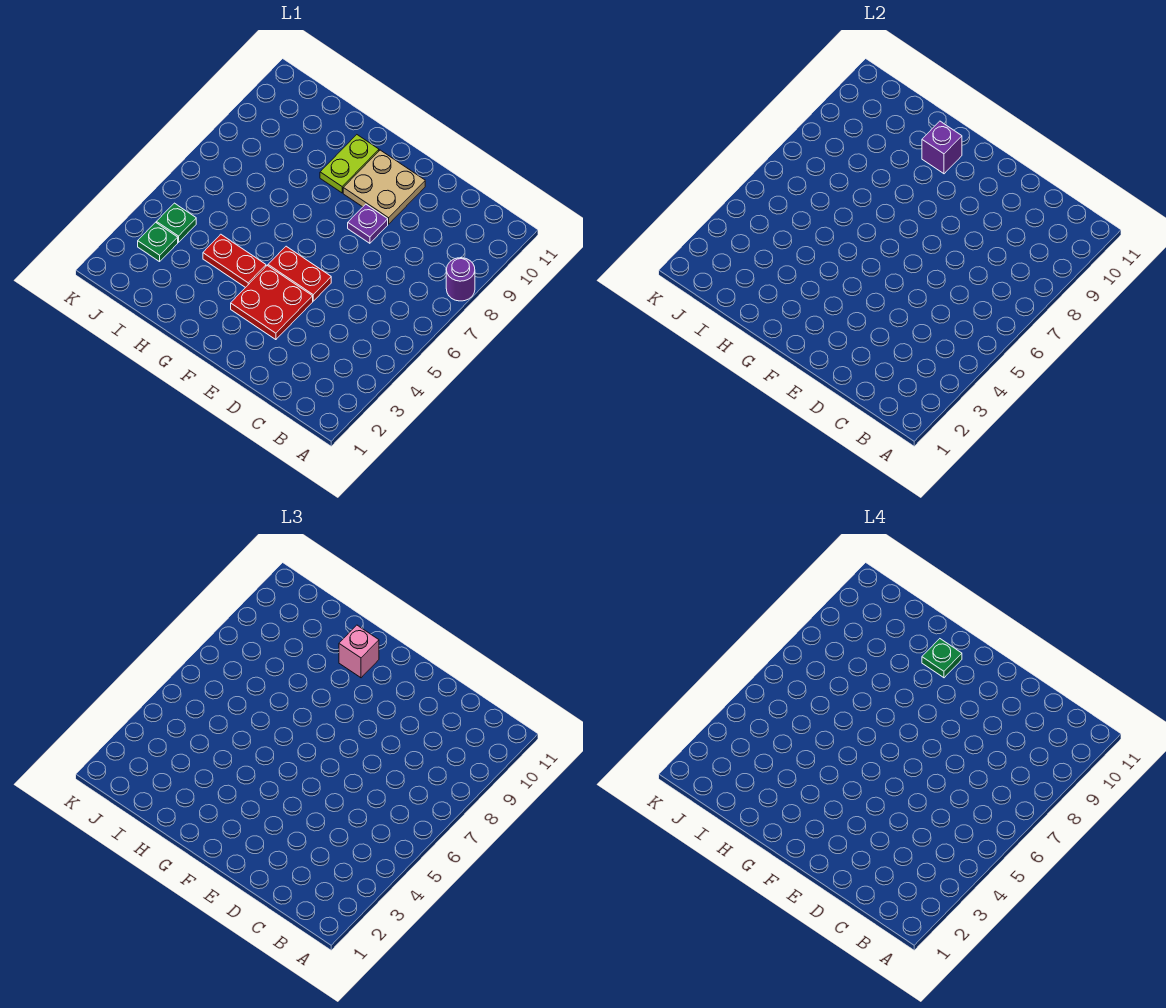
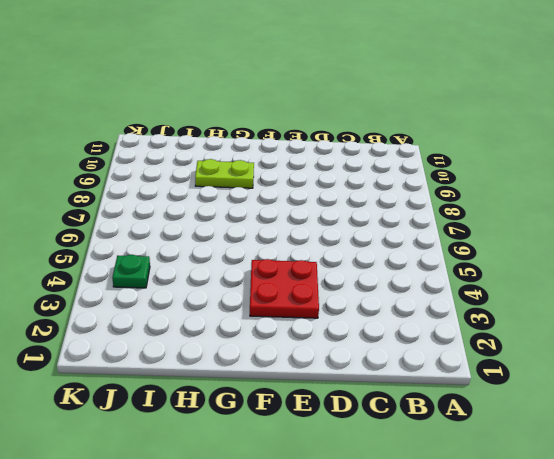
lime plate G9:H9 level 1 -> lime plate G9:G10 level 1
none -> purple round brick A8 level 1
none -> red plate E5:F5 level 1
none -> purple plate E8 level 1

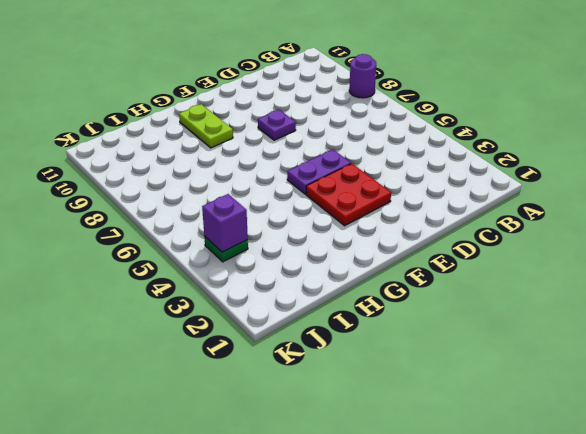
purple plate E5:F5 level 1 -> red plate E5:F5 level 1
purple brick J4 level 2 -> purple brick G10 level 2
none -> tan plate E9:F10 level 1
none -> red plate G4:H4 level 1
none -> green plate J3 level 1

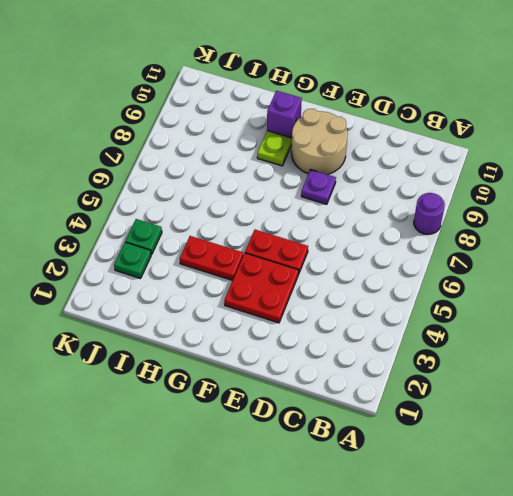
tan round brick E9:F10 level 1 -> tan plate E9:F10 level 1
none -> pink brick G10 level 3
none -> green plate G10 level 4

